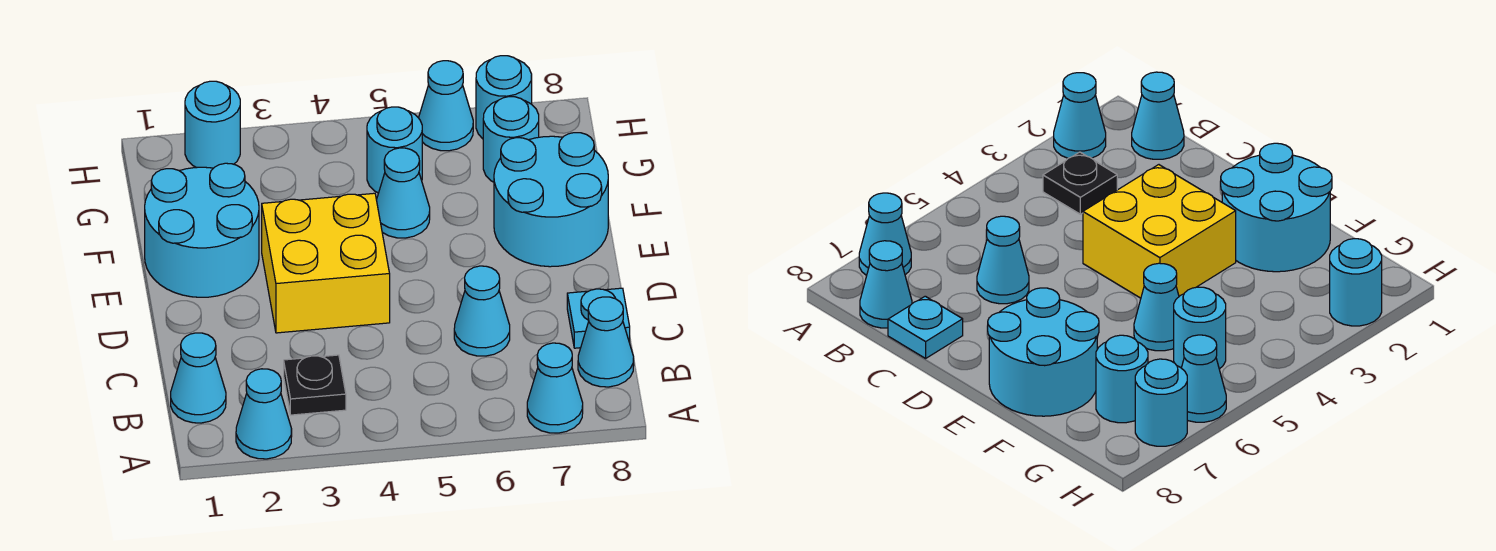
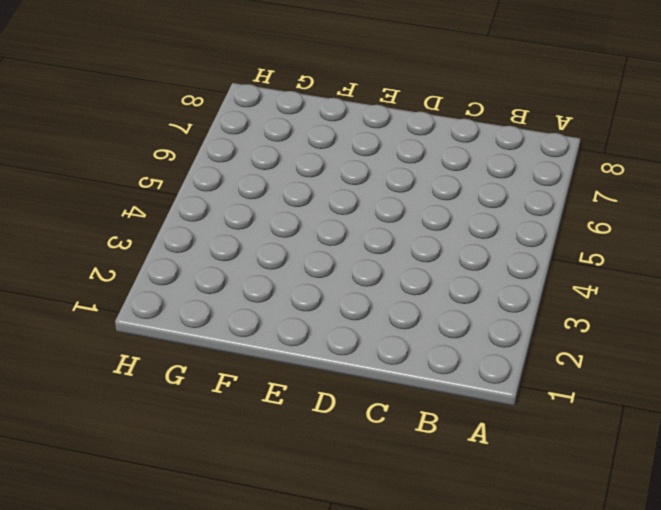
none -> cyan cone A2 level 1
none -> cyan cone A7 level 1
none -> cyan cone B1 level 1

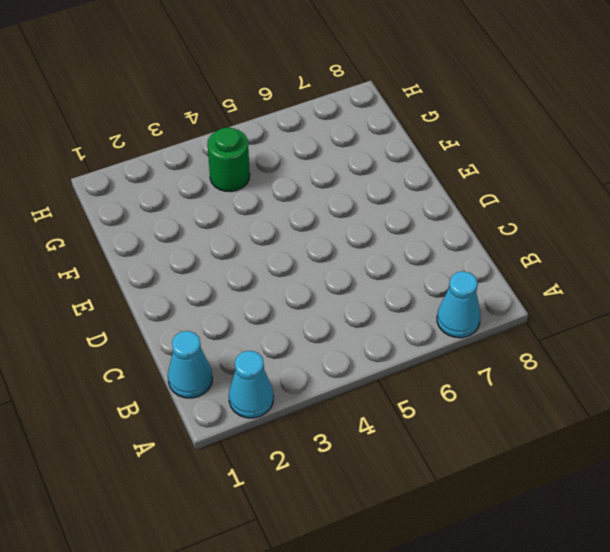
green round brick G4 level 1 -> none
none -> black plate B3 level 1
none -> cyan cone B8 level 1
none -> cyan cone C6 level 1

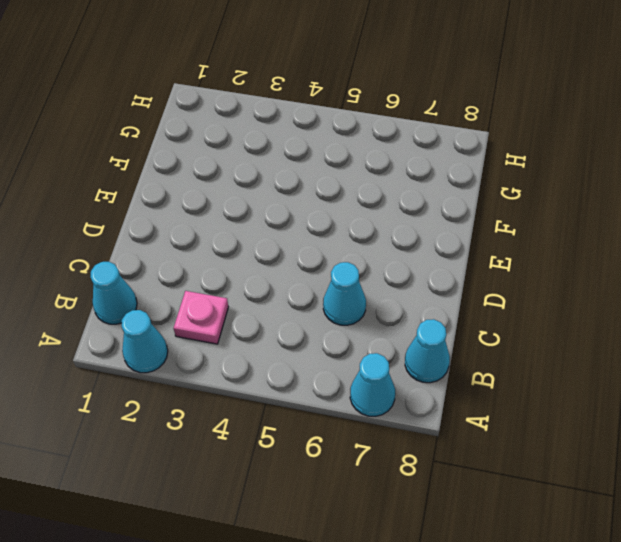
pink plate B3 level 1 -> black plate B3 level 1
none -> cyan plate C8 level 1
none -> yellow brick D3:E4 level 1
none -> cyan round brick E1:F2 level 1

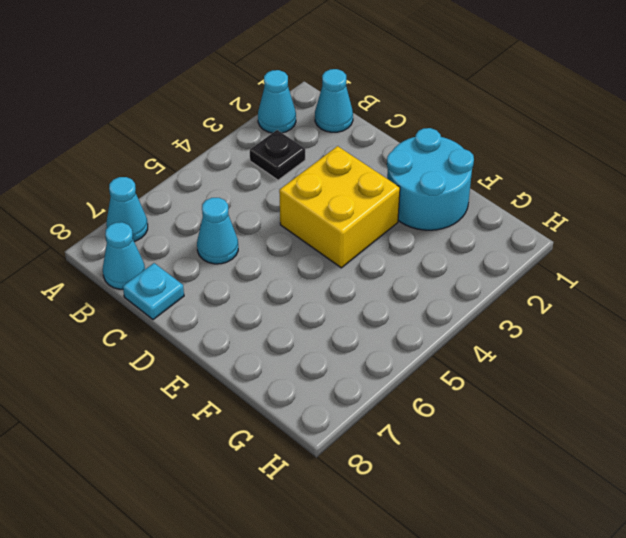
none -> cyan round brick E7:F8 level 1
none -> cyan cone F5 level 1
none -> cyan round brick G5 level 1

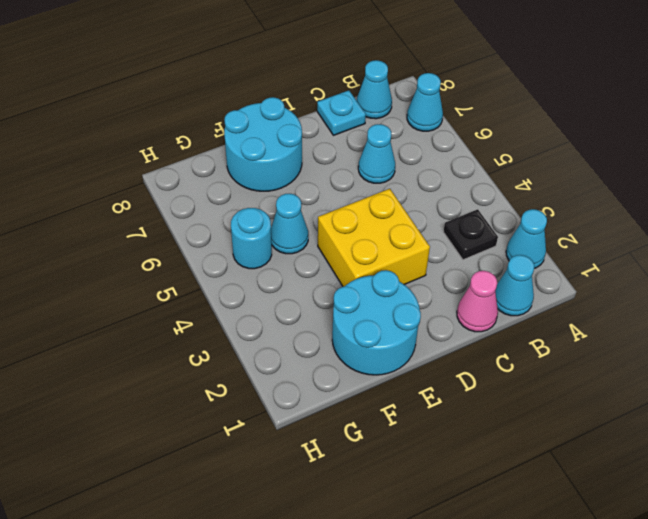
pink cone C1 level 1 -> none
none -> cyan round brick G7 level 1
none -> cyan round brick H2 level 1
none -> cyan cone H6 level 1

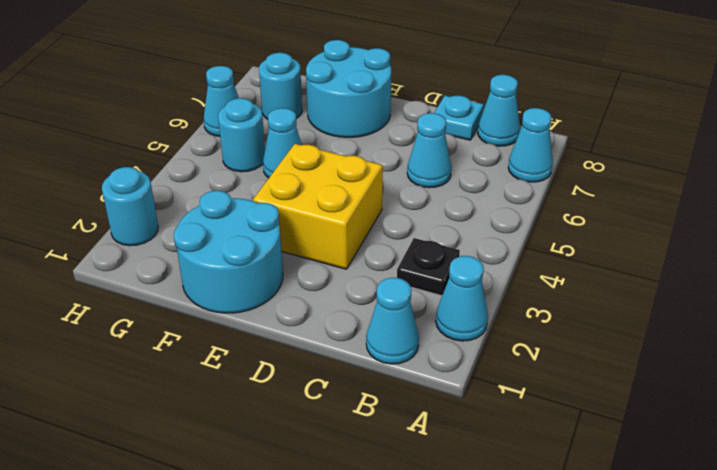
none -> cyan round brick H7 level 1

